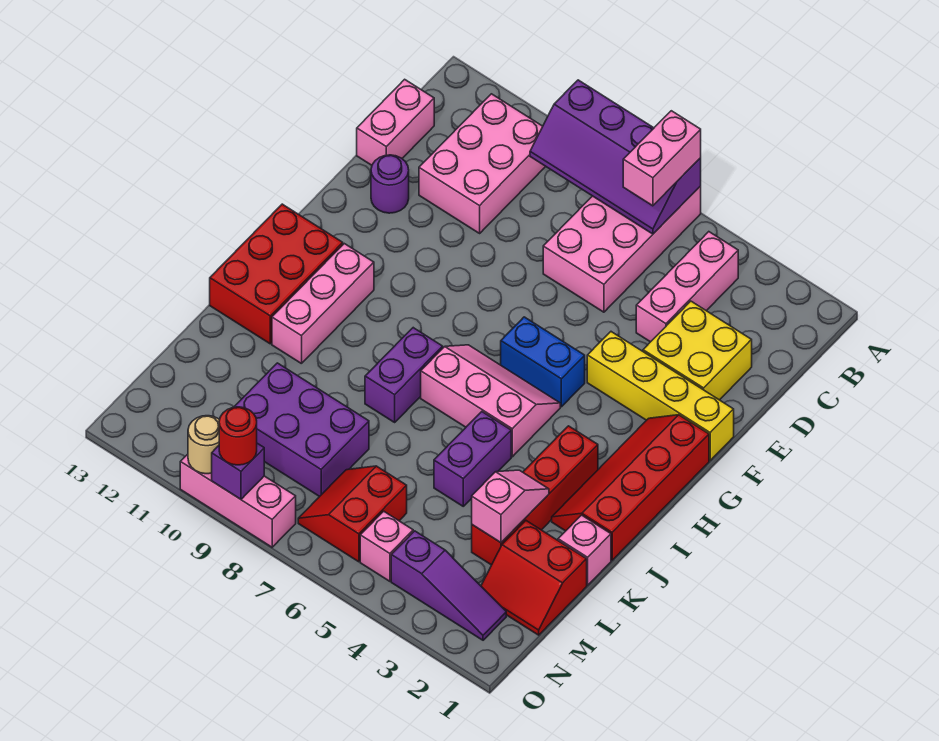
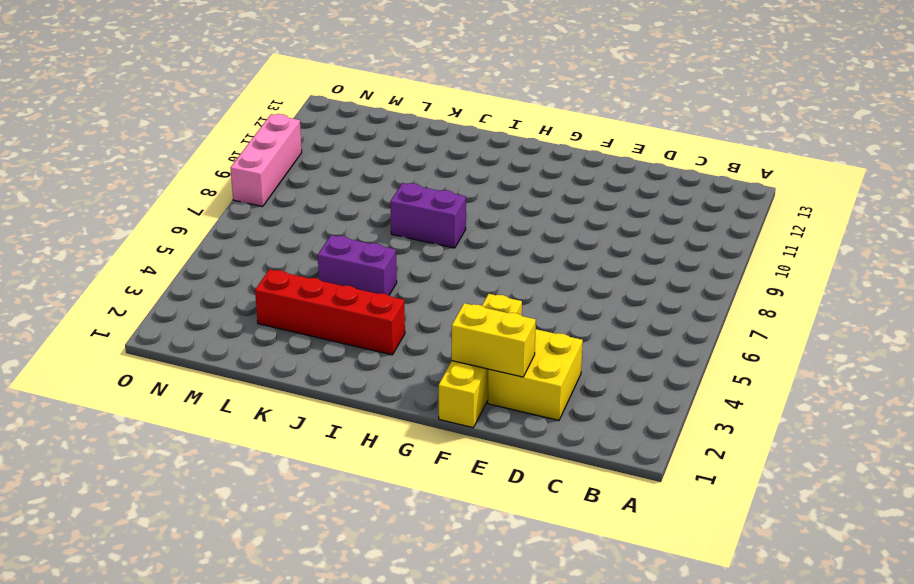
yellow brick E2:F2 level 2 -> none
none -> pink brick A6:D7 level 1
none -> pink brick B4:D4 level 1
none -> pink brick B10:D11 level 1

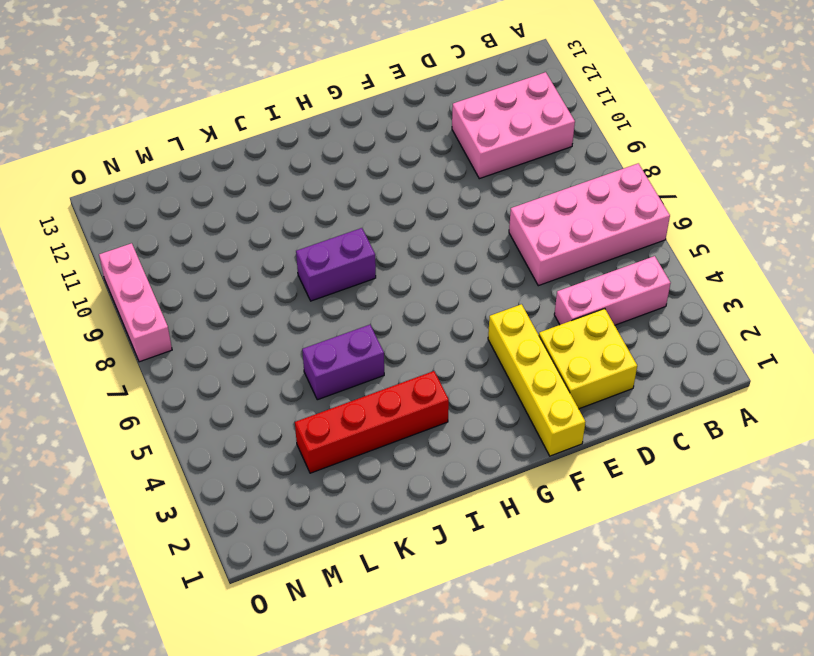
none -> pink brick C13:D13 level 1
none -> purple round brick E12 level 1
none -> red slope G1:J2 level 1 top 1

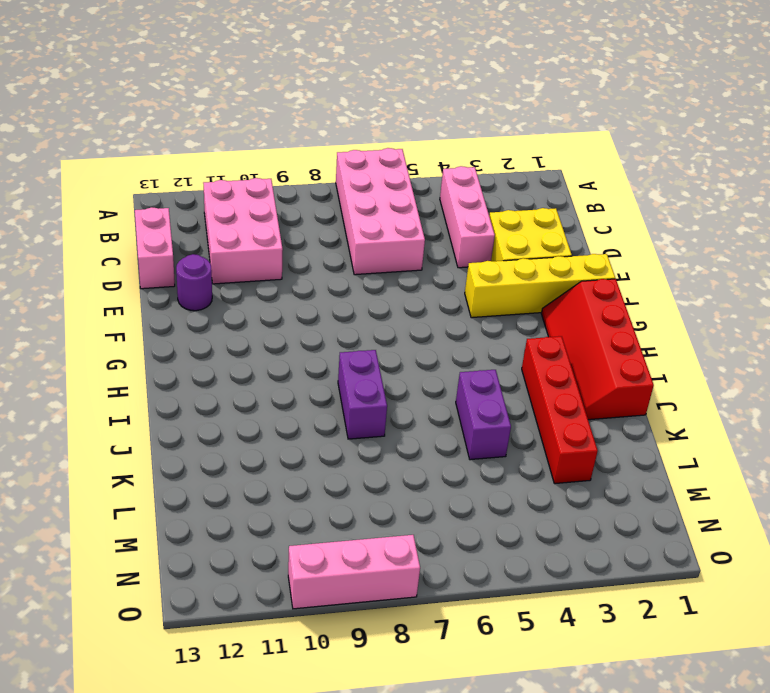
none -> blue brick G5:G6 level 1
none -> pink slope H5:I7 level 1 top I
none -> pink brick H11:J11 level 1

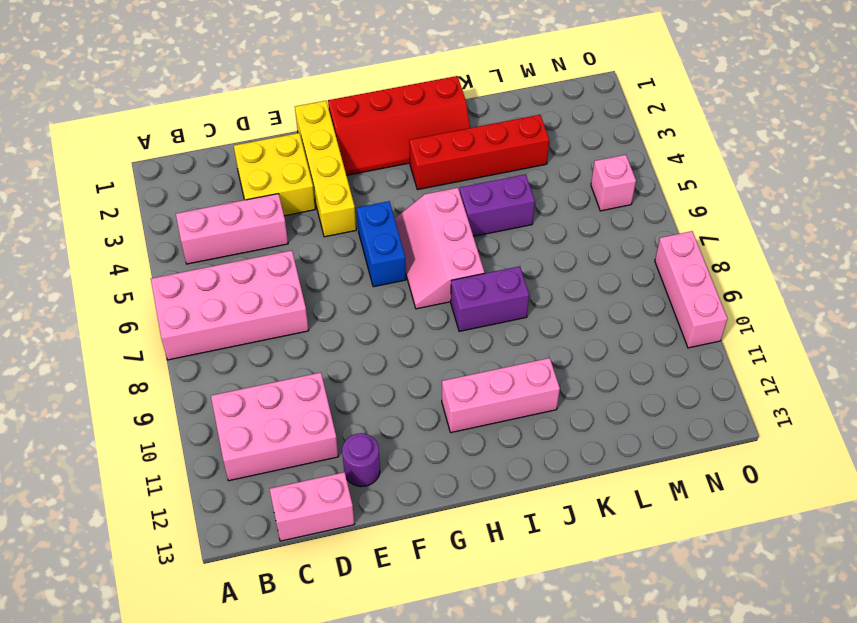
none -> red brick H12:J13 level 1
none -> pink brick K1 level 1
none -> red slope L1:M2 level 1 top L

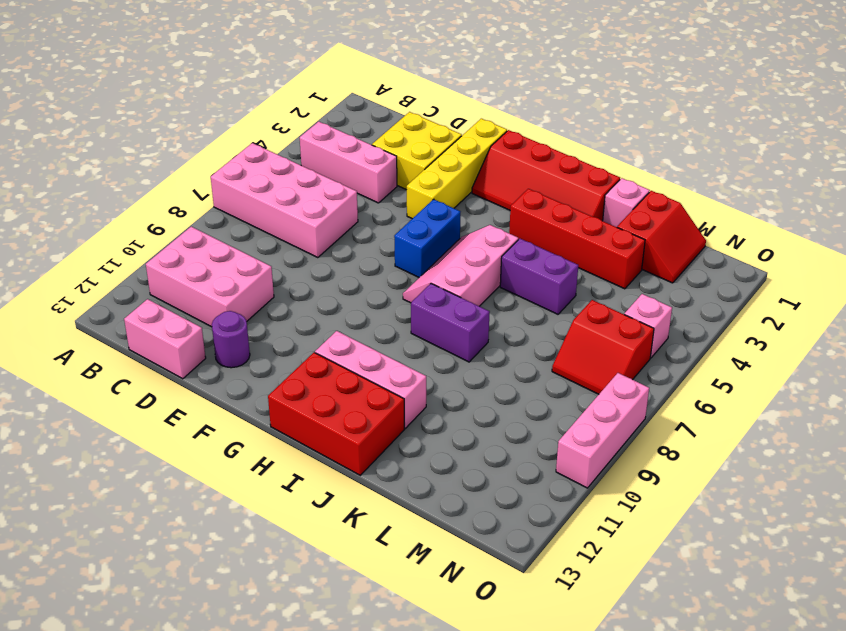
none -> purple brick L8:M10 level 1
none -> purple slope N2:N4 level 1 top 4
none -> purple slope A6:B9 level 2 top A

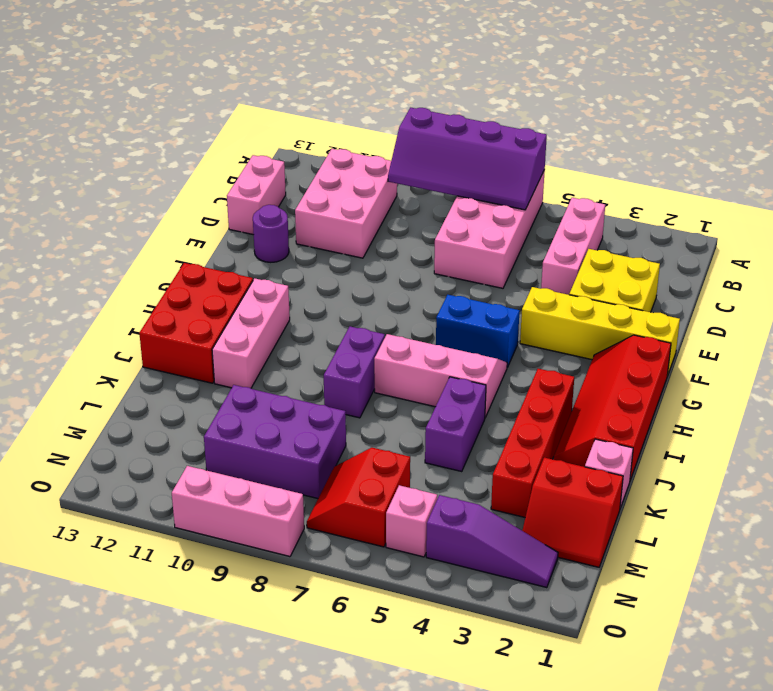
none -> pink slope K3:L3 level 2 top L
none -> purple brick O9 level 2
none -> tan round brick O10 level 2

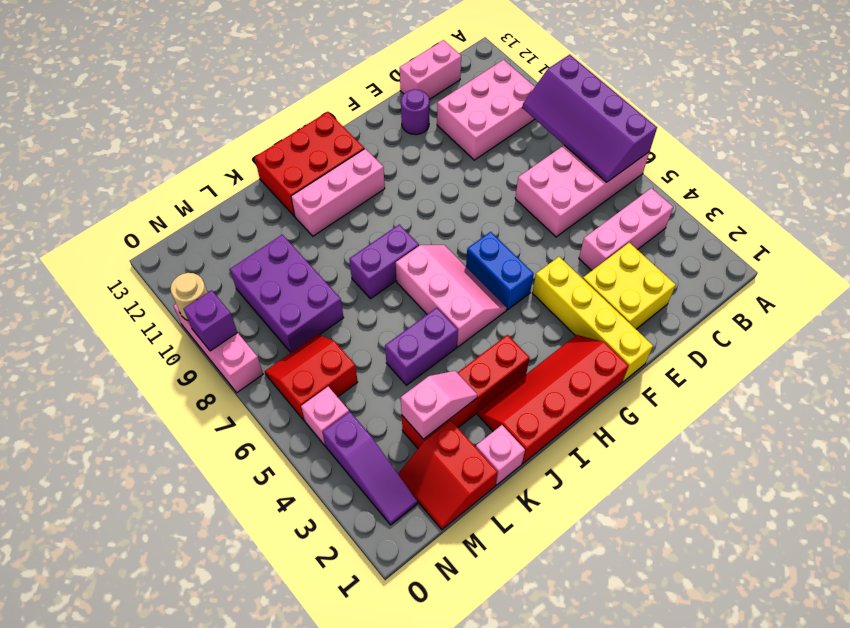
none -> pink brick A6:B6 level 3
none -> red round brick O9 level 3

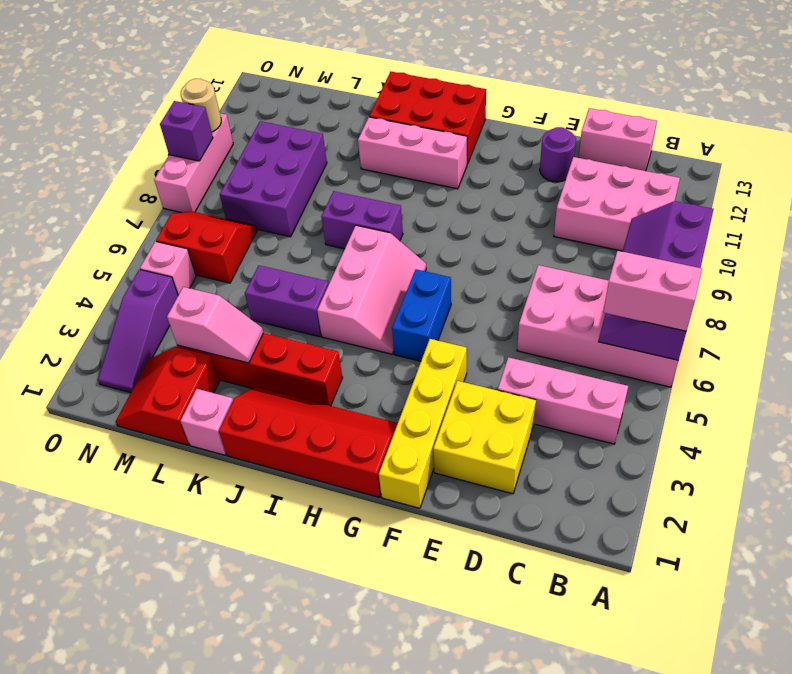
none -> red round brick O9 level 3

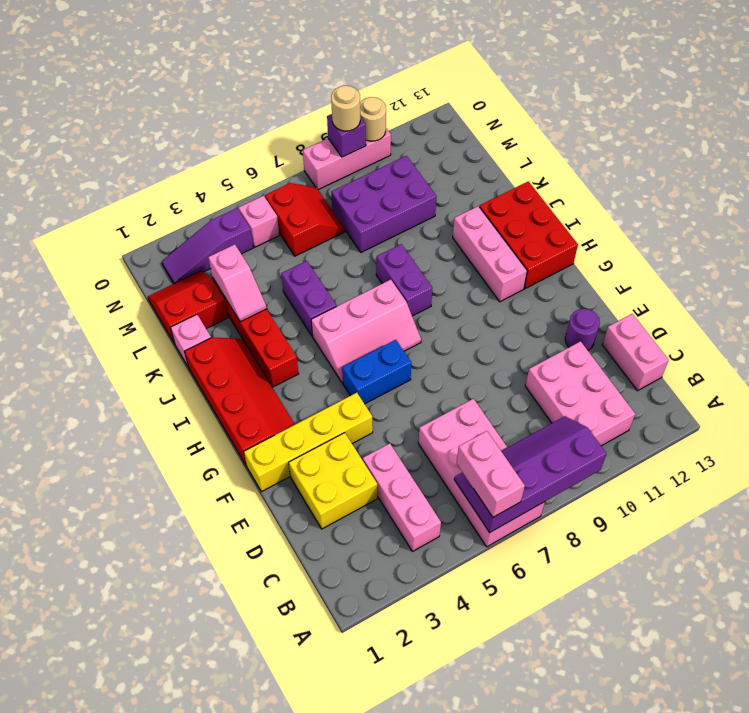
tan round brick O9 level 3 -> red round brick O9 level 3

